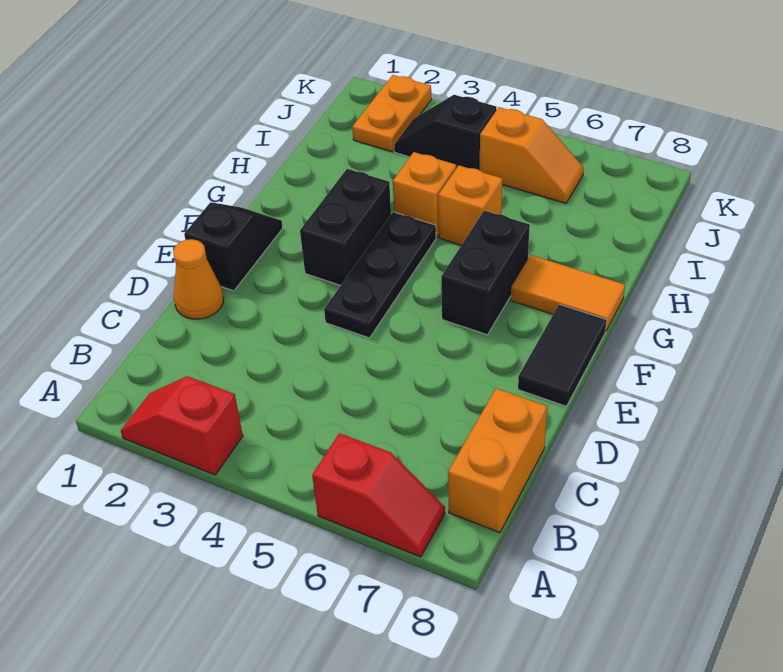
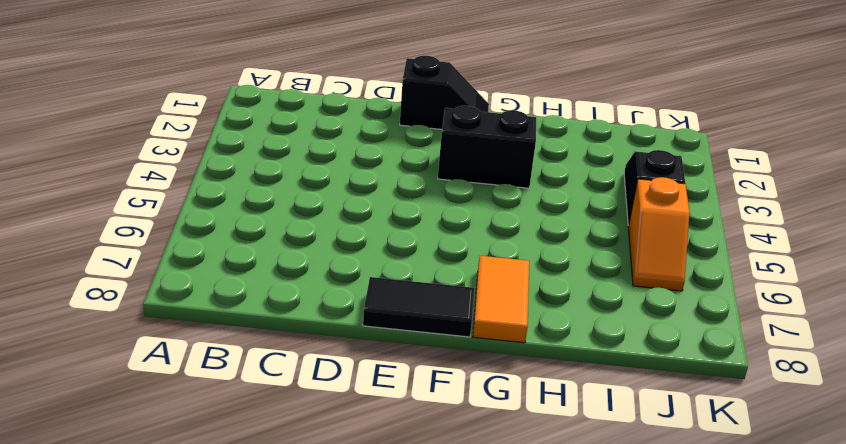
none -> red slope A2:A3 level 1 top 3
none -> red slope A6:A7 level 1 top 6
none -> orange brick B8:C8 level 1

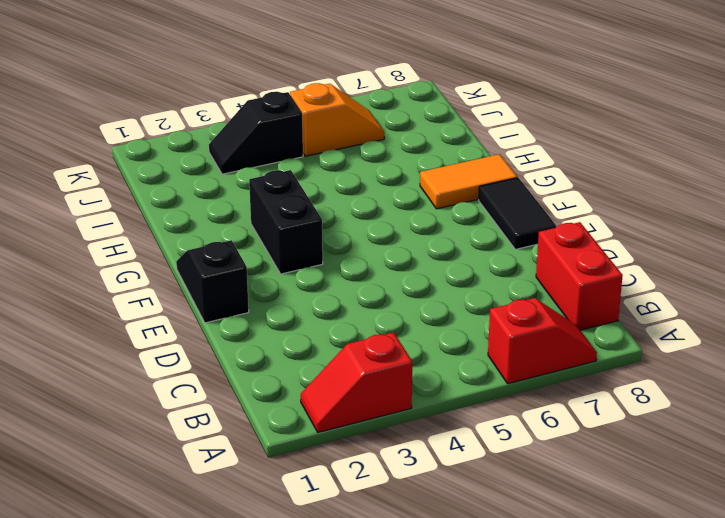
red brick B8:C8 level 1 -> orange brick B8:C8 level 1
none -> orange cone D1 level 1
none -> black plate E4:G4 level 1
none -> black brick F6:G6 level 1

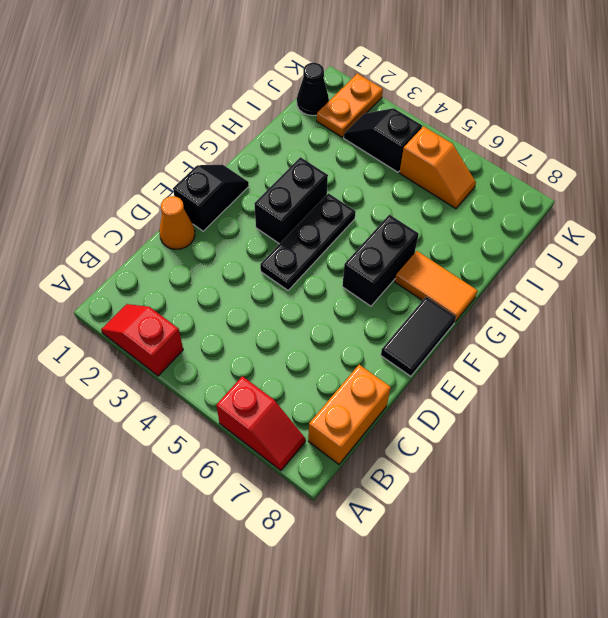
black cone J1 level 1 -> none
none -> orange brick H4 level 1
none -> orange brick H5 level 1

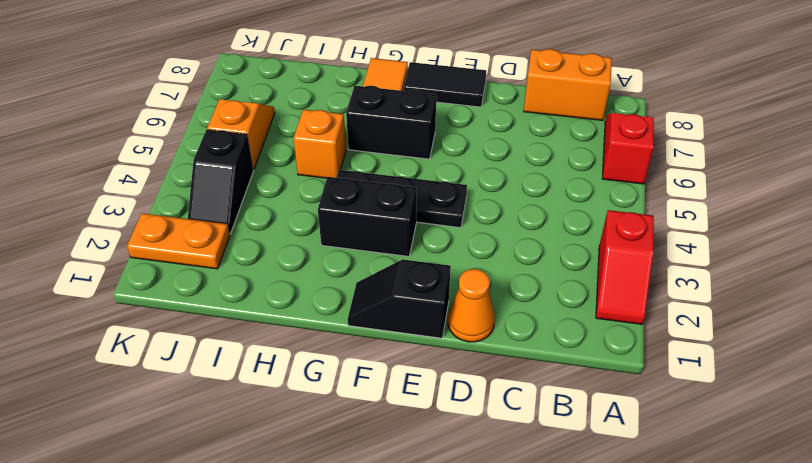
none -> orange brick H4 level 1

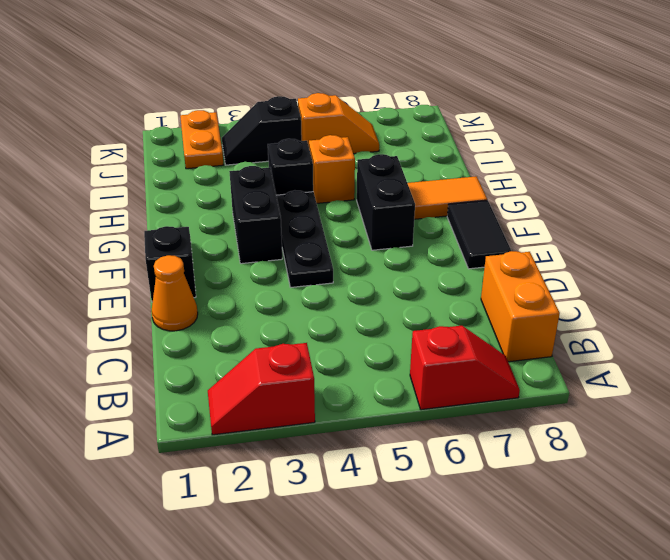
black brick H4 level 1 -> orange brick H4 level 1

